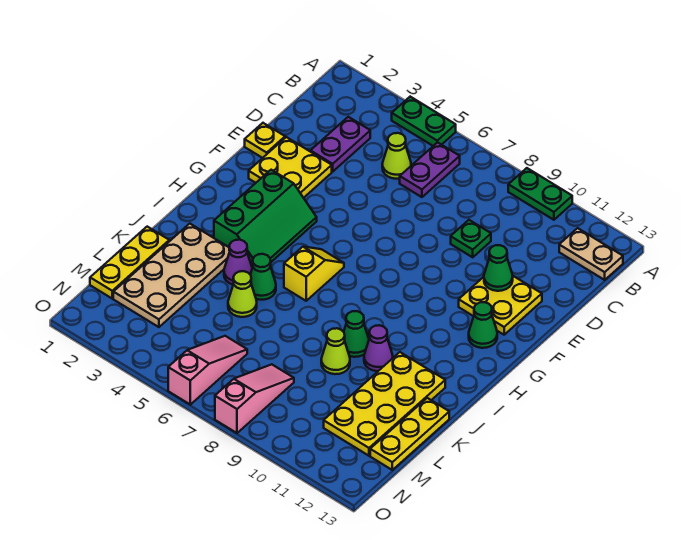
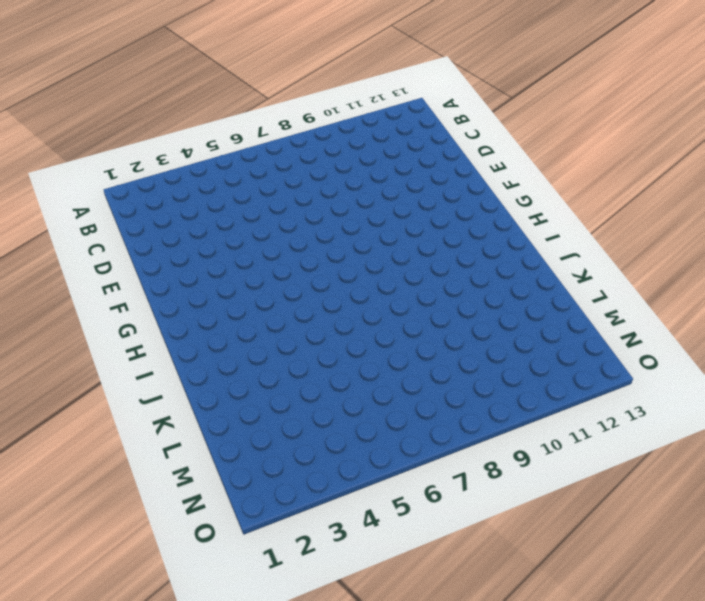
none -> green plate A4:A5 level 1
none -> green plate A9:A10 level 1
none -> purple plate B6:C6 level 1

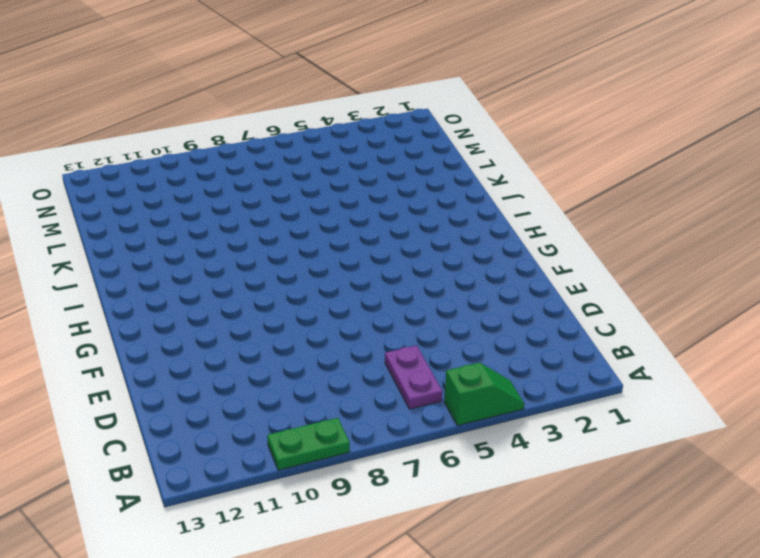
green slope A4:A5 level 1 top 5 -> green plate A4:A5 level 1
none -> tan plate B12:B13 level 1
none -> purple plate C3:D3 level 1
none -> lime cone C5 level 1

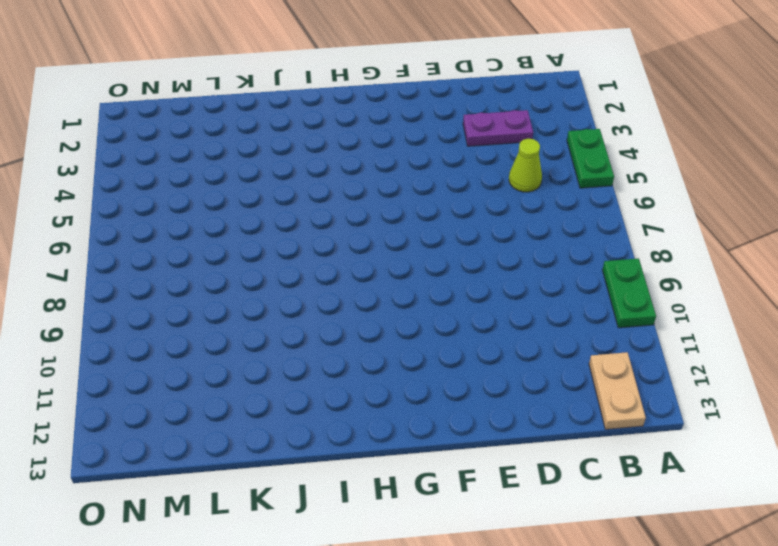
none -> purple plate B6:C6 level 1
none -> green plate D9 level 1
none -> yellow plate E1 level 1

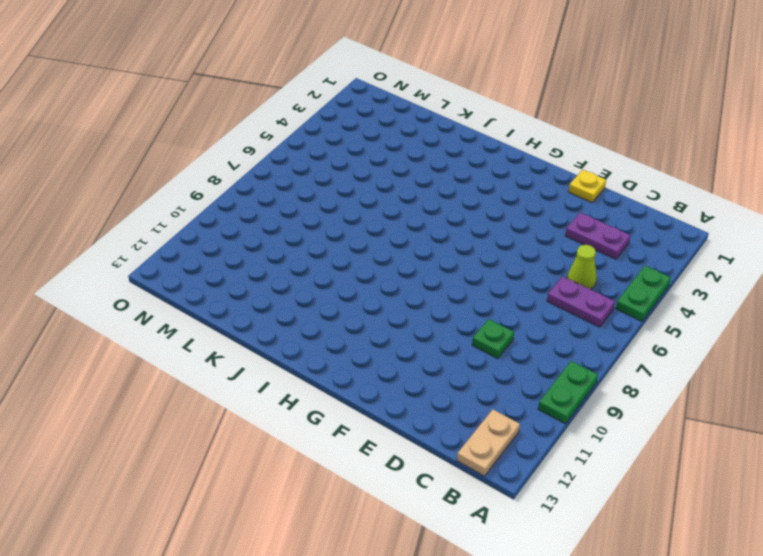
none -> yellow plate E2:F3 level 1
none -> yellow plate E11:F12 level 1
none -> green slope G3:I4 level 1 top 3

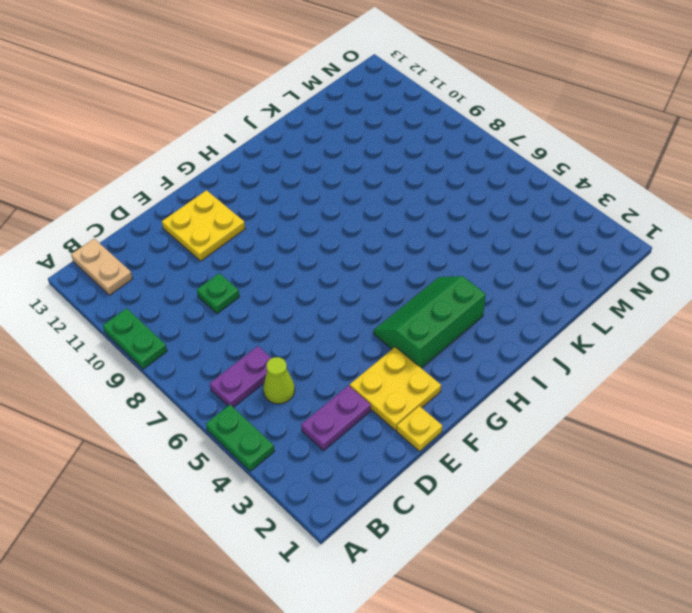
none -> green cone G12 level 1
none -> yellow slope H6:I6 level 1 top I
none -> tan plate J2:M3 level 1

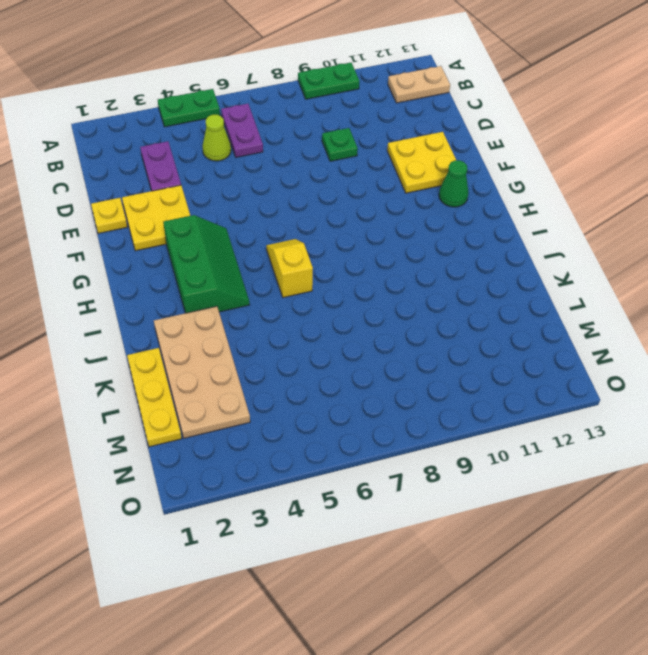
none -> purple cone J4 level 1
none -> green cone J5 level 1
none -> green cone J9 level 1

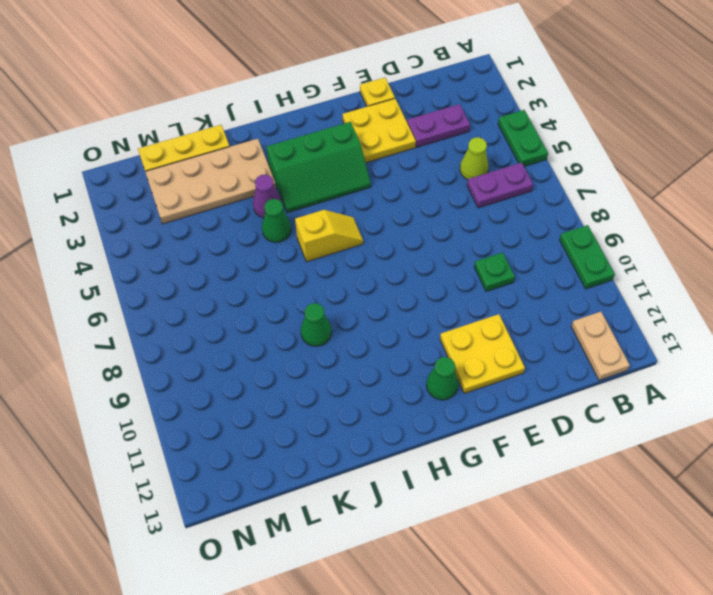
none -> purple cone J10 level 1
none -> yellow plate J11:M12 level 1
none -> lime cone K5 level 1

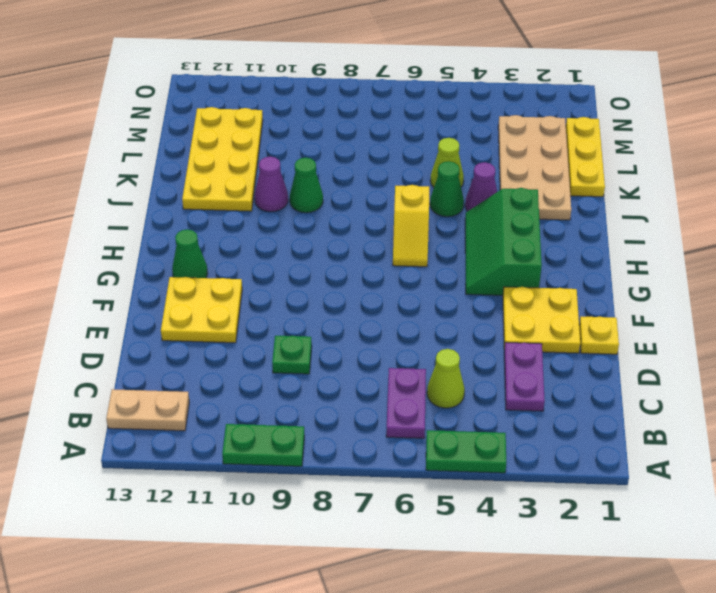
none -> lime cone K9 level 1
none -> yellow plate K13:M13 level 1
none -> pink slope M6:O6 level 1 top O

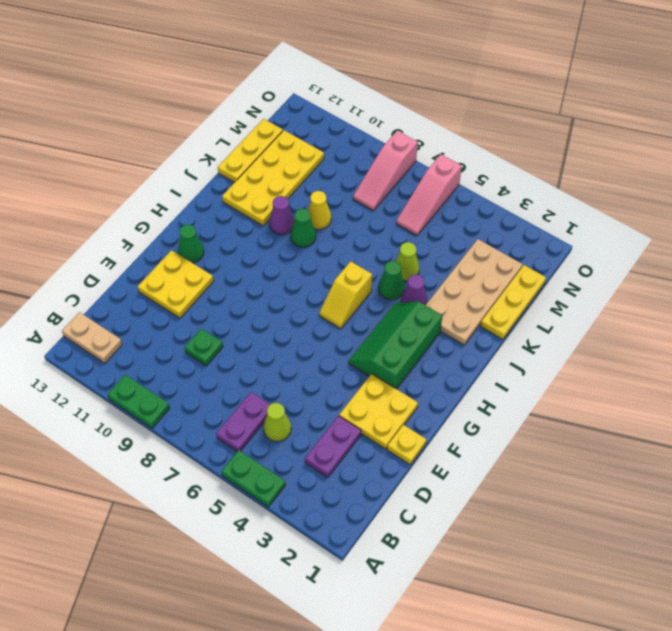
yellow cone K9 level 1 -> lime cone K9 level 1
none -> green cone E11 level 2

